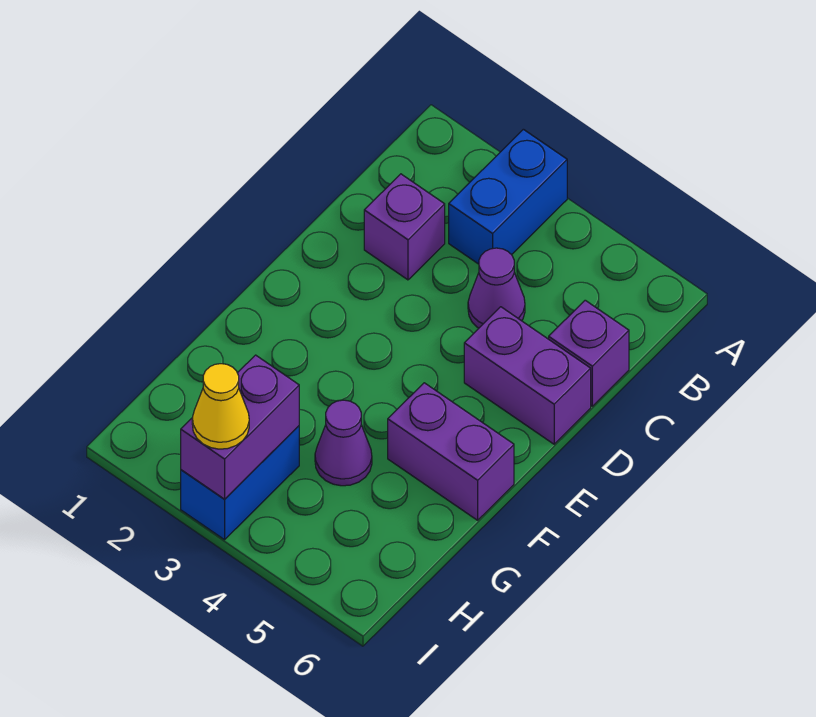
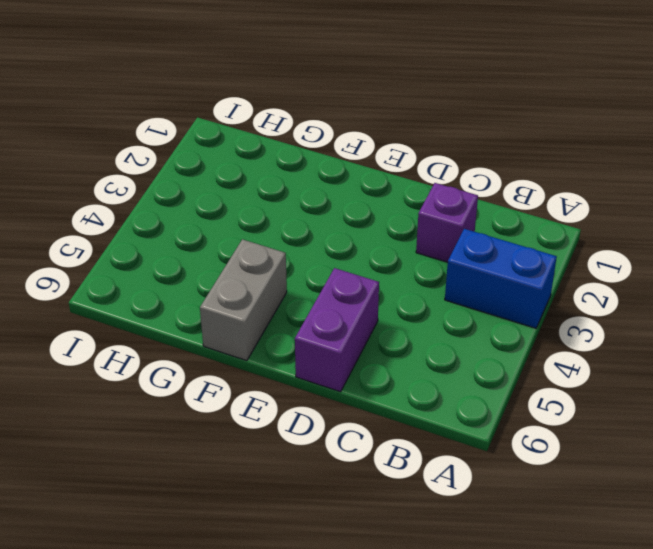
grey brick F5:F6 level 1 -> purple brick F5:F6 level 1
none -> purple cone C4 level 1
none -> purple brick C6 level 1

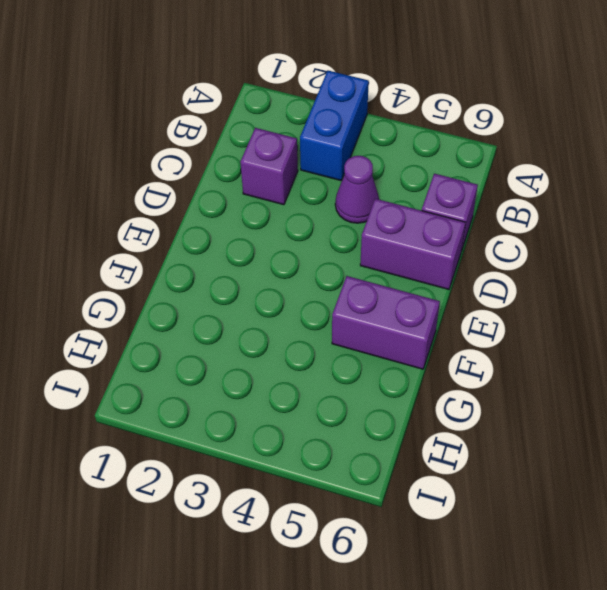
none -> purple cone G4 level 1
none -> blue brick H3:I3 level 1

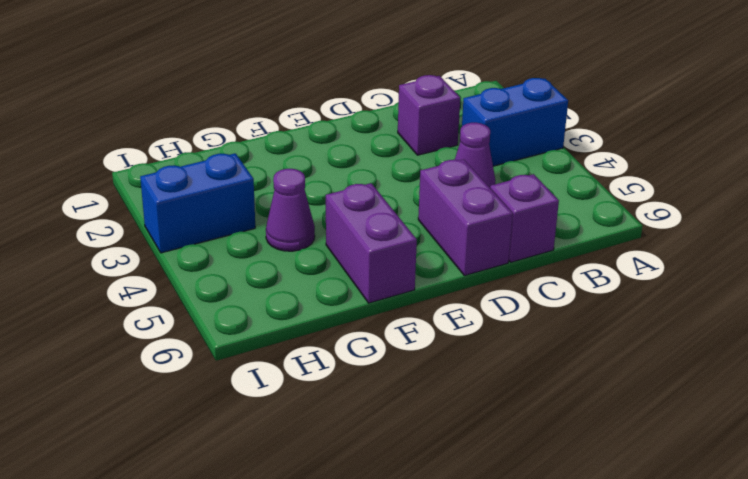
none -> purple brick H3:I3 level 2
none -> yellow cone I3 level 3

